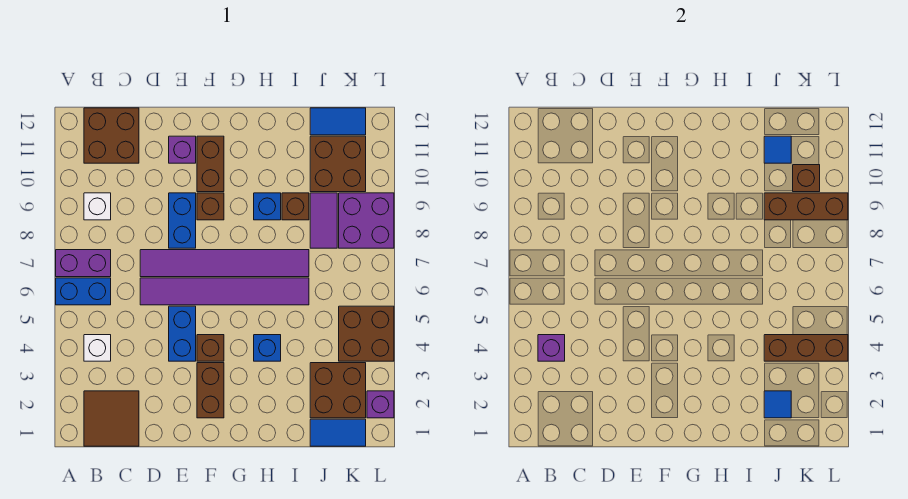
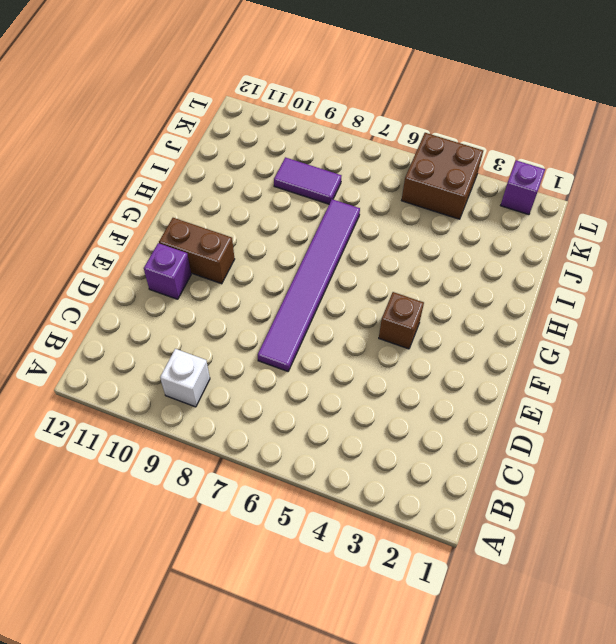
none -> blue brick A6:B6 level 1
none -> purple brick A7:B7 level 1
none -> brown tile B1:C2 level 1
none -> white brick B4 level 1

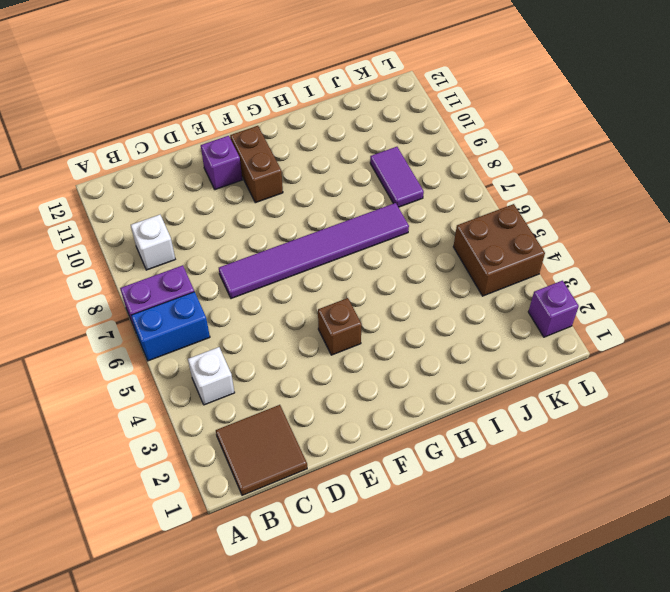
none -> brown brick B11:C12 level 1
none -> purple tile D6:I6 level 1
none -> blue brick E4:E5 level 1
none -> blue brick E8:E9 level 1

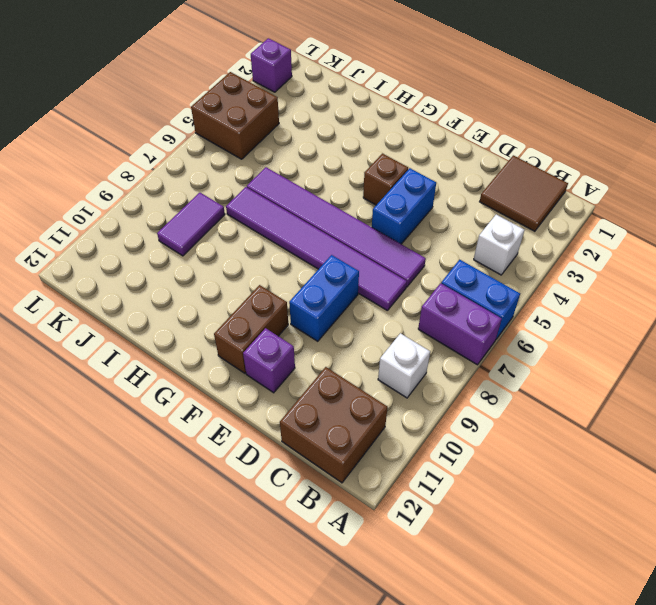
none -> brown brick F2:F3 level 1
none -> brown brick F9 level 1
none -> blue brick H4 level 1
none -> blue brick H9 level 1

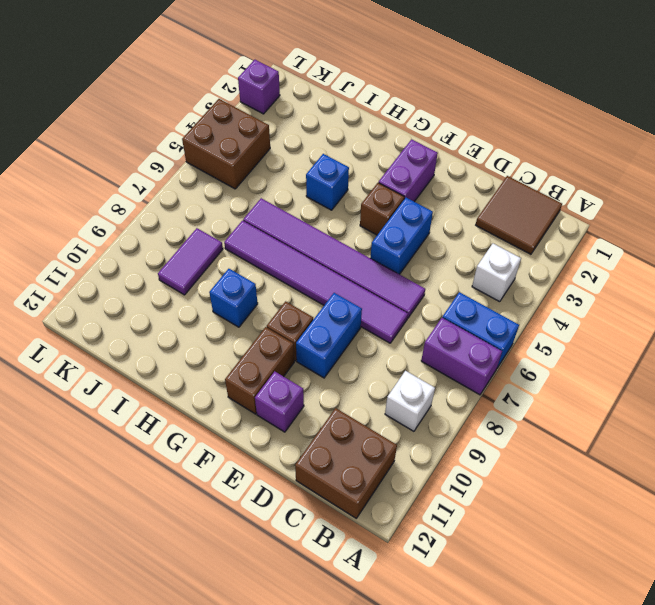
purple brick F2:F3 level 1 -> brown brick F2:F3 level 1
none -> brown brick I9 level 1
none -> blue tile J1:K1 level 1
none -> brown brick J2:K3 level 1
none -> brown brick J10:K11 level 1

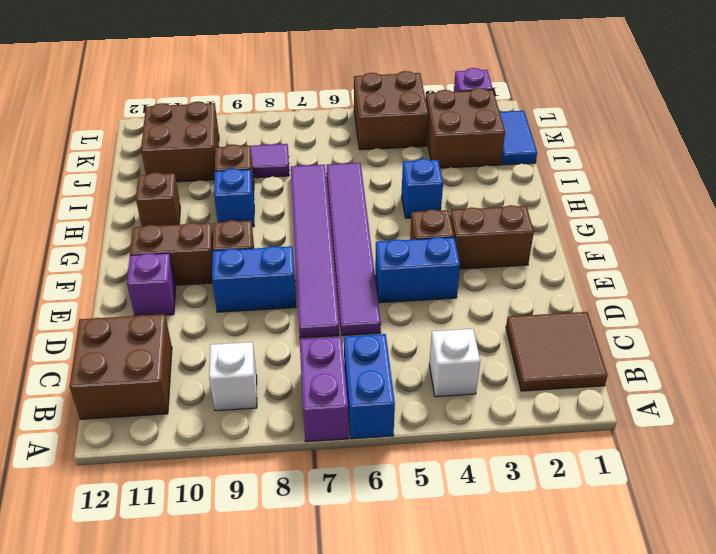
brown brick H11 level 1 -> brown brick K10 level 2
none -> blue tile J12:K12 level 1
none -> purple brick K8:L9 level 1
none -> purple brick B4 level 2
none -> blue tile J2 level 2

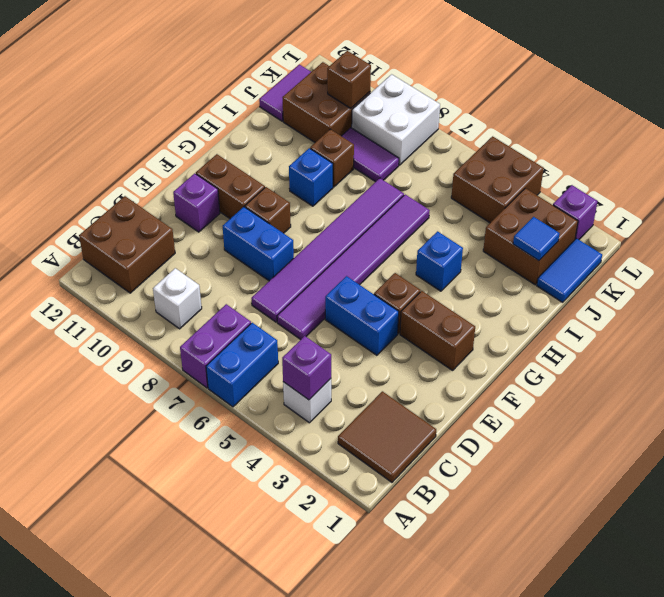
purple tile J12:K12 level 1 -> blue tile J12:K12 level 1
white brick K8:L9 level 1 -> purple brick K8:L9 level 1
none -> brown brick J4:L4 level 2
none -> brown brick J9:L9 level 2
none -> blue tile J11 level 2

